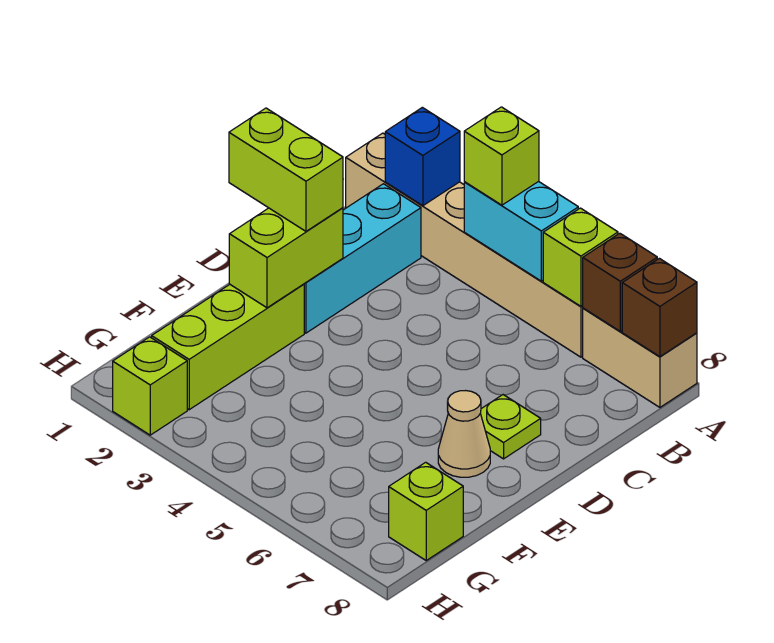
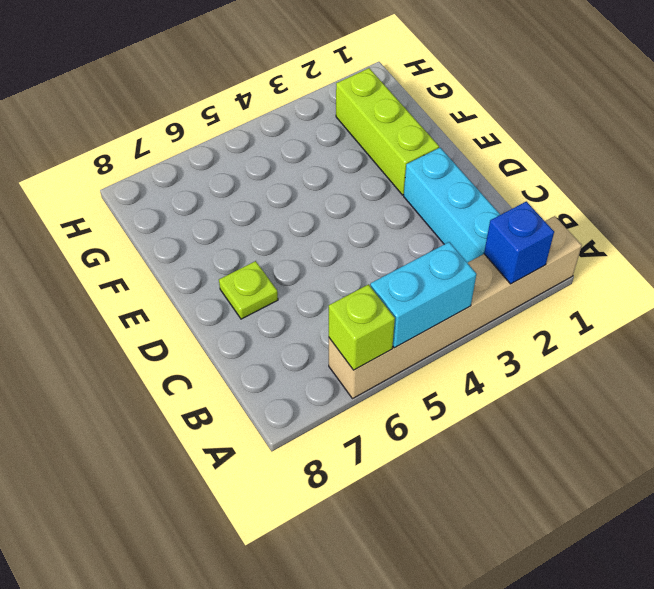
none -> tan brick A7:A8 level 1
none -> tan cone E7 level 1
none -> lime brick G8 level 1

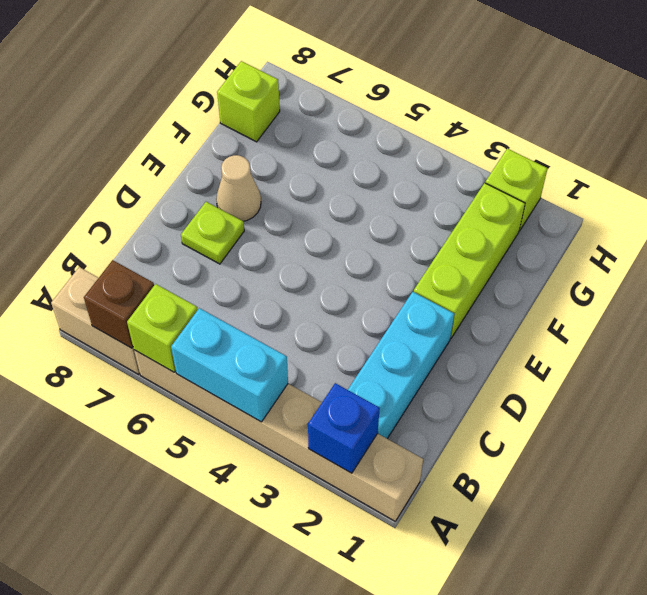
none -> brown brick A8 level 2
none -> lime brick D2:E2 level 2
none -> lime brick A4 level 3

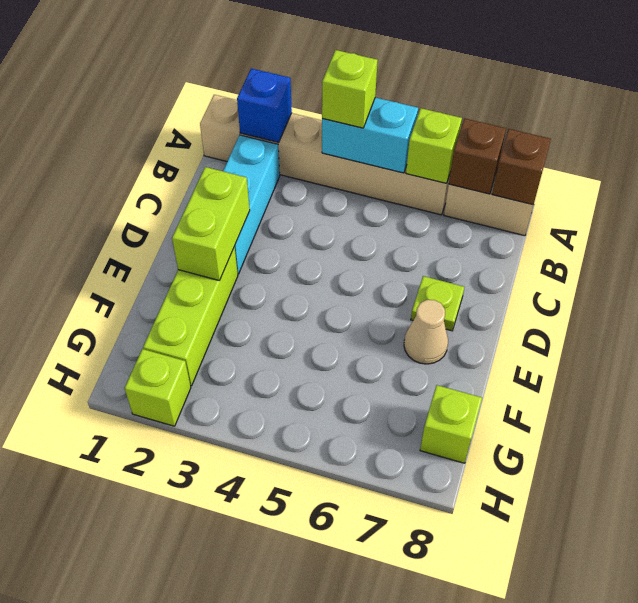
none -> lime brick D1:D2 level 3

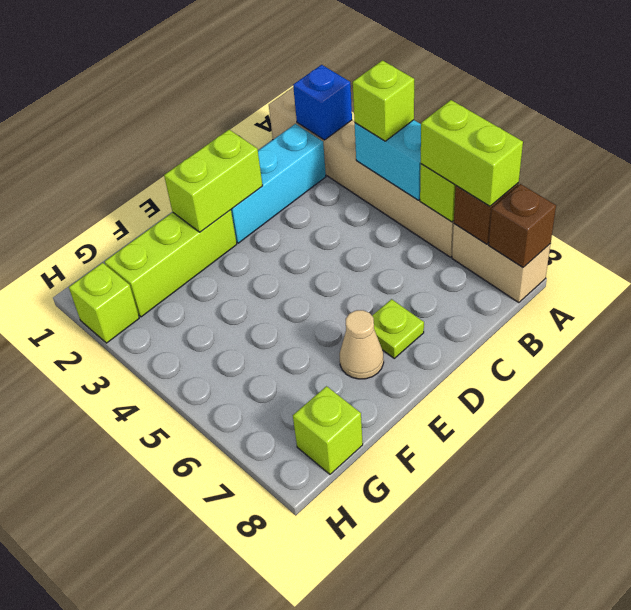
lime brick A6:A7 level 3 -> lime brick D1:D2 level 3

